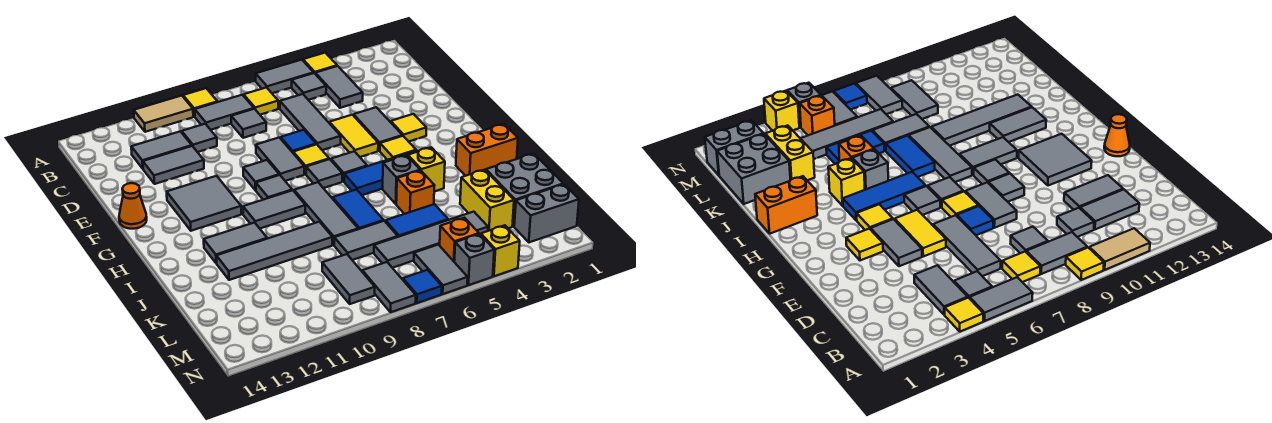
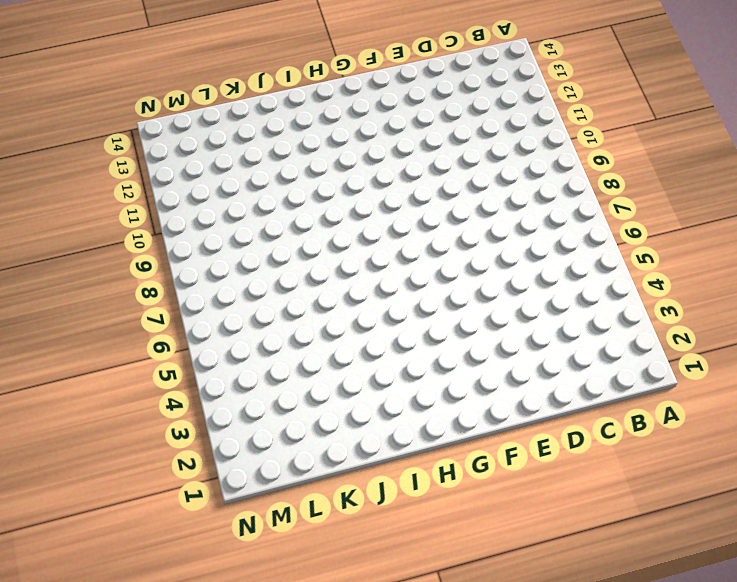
none -> yellow tile A4 level 1
none -> grey tile A5:A6 level 1
none -> yellow tile A9 level 1
none -> tan tile A10:A11 level 1

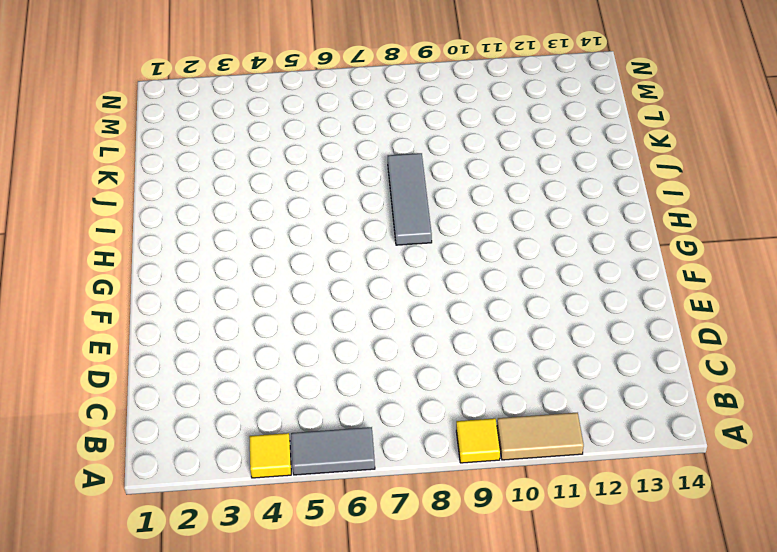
none -> grey tile B4:C4 level 1
none -> grey tile B5 level 1
none -> yellow tile B7 level 1
none -> grey tile B8:B9 level 1

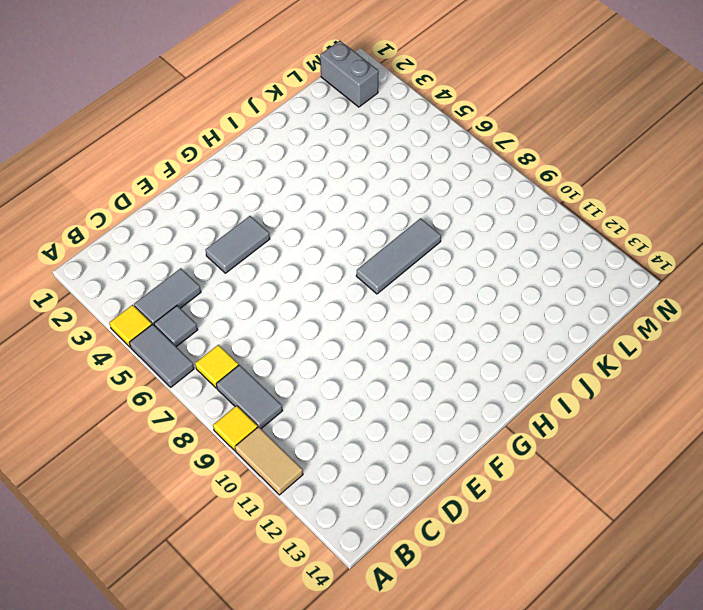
none -> grey tile C6:E6 level 1
none -> grey tile C8 level 1
none -> grey tile C10 level 1
none -> grey tile C11:C12 level 1

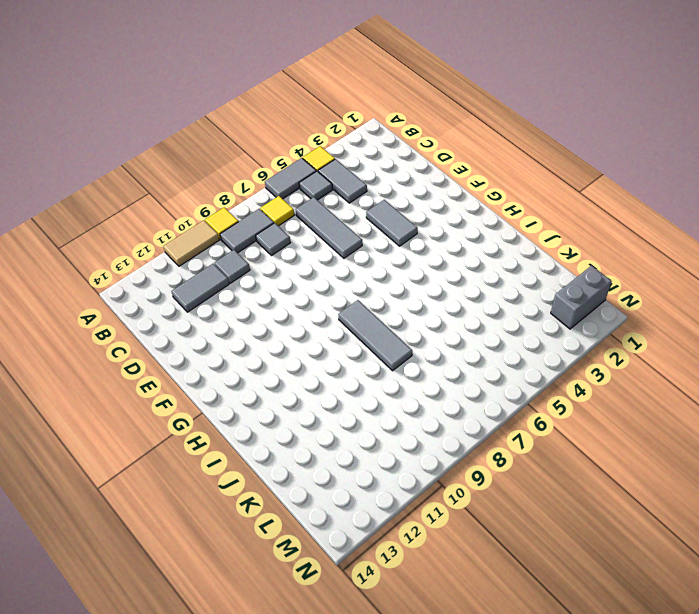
none -> grey tile D11:D12 level 1
none -> yellow tile E5:F5 level 1
none -> blue tile E7 level 1
none -> grey tile E8:F8 level 1

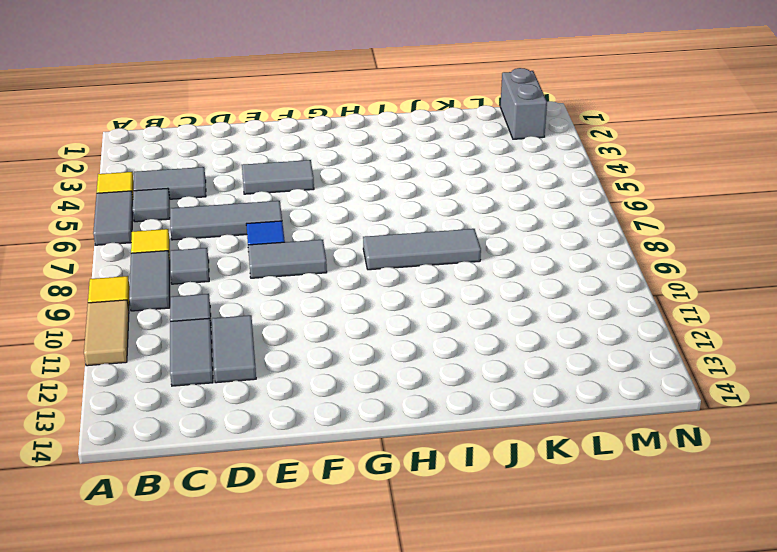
none -> yellow tile E5:F5 level 1
none -> yellow tile F3 level 1
none -> yellow tile F7 level 1
none -> grey tile F9 level 1

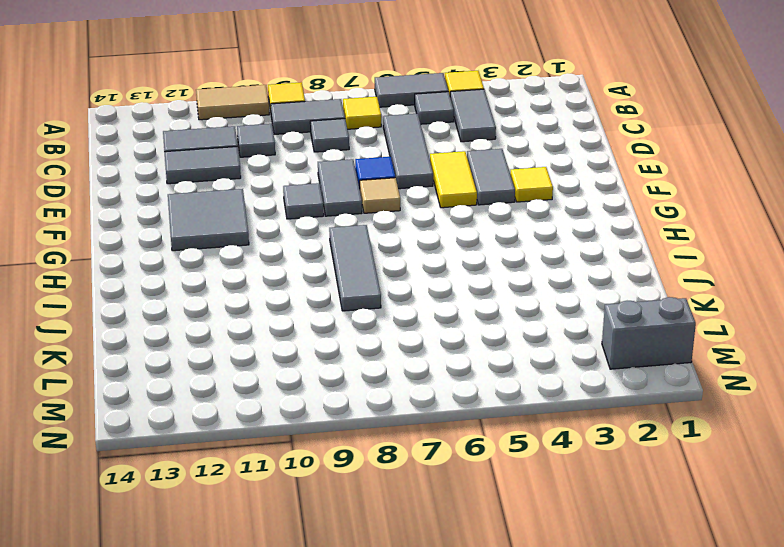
tan tile F7 level 1 -> yellow tile F7 level 1
none -> orange cone F14 level 1
none -> yellow tile G4 level 1
none -> grey tile G6 level 1
none -> grey tile G7 level 1

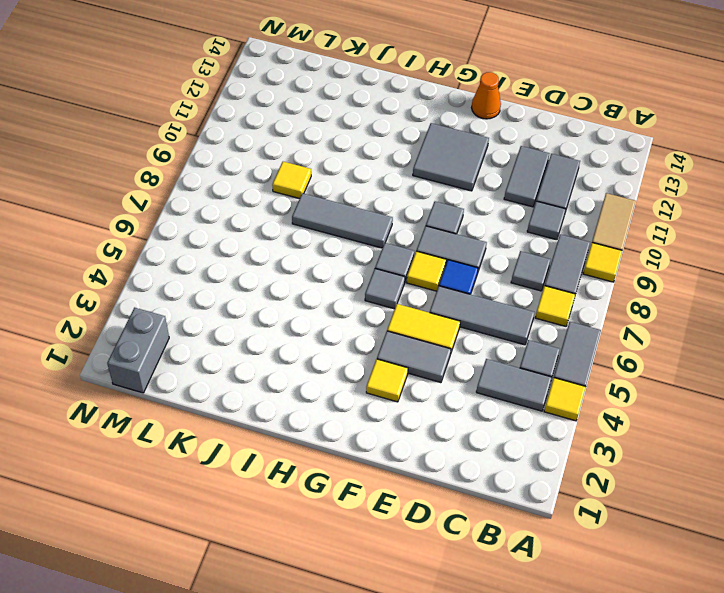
yellow tile K9 level 1 -> yellow tile G4 level 1
none -> grey tile G9 level 1
none -> blue tile H4:H6 level 1
none -> grey tile H9:H10 level 1
none -> orange brick I1:I2 level 1

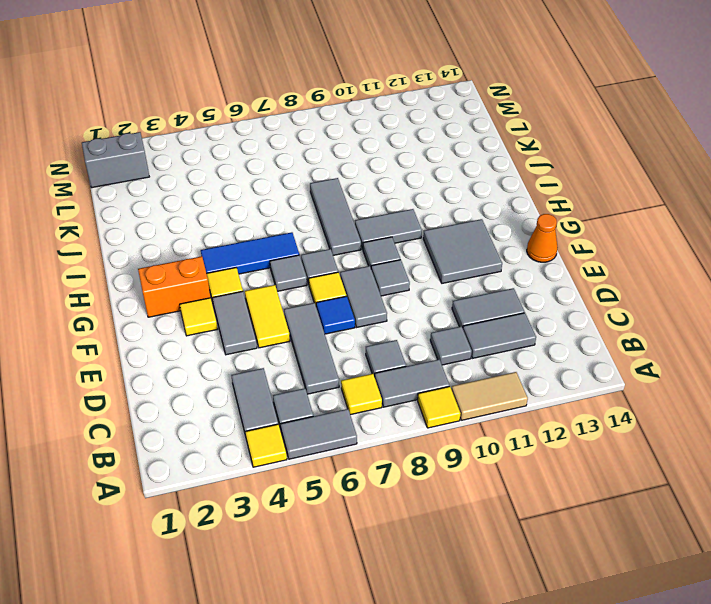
orange brick G2:G3 level 1 -> orange brick I1:I2 level 1
none -> yellow brick I4 level 1
none -> grey brick I5 level 1
none -> blue tile I7:J7 level 1
none -> grey tile I11:I12 level 1

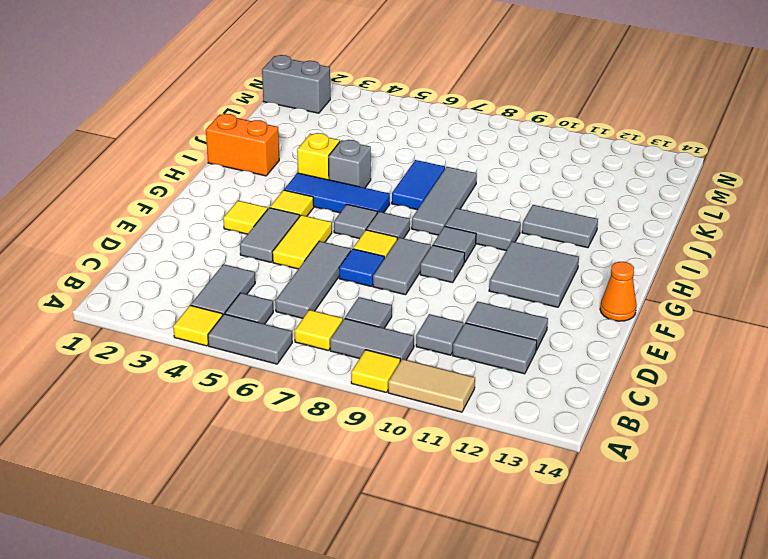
none -> orange brick J5 level 1
none -> grey tile J9:J12 level 1
none -> grey brick K1:L2 level 1
none -> yellow brick K3:L3 level 1

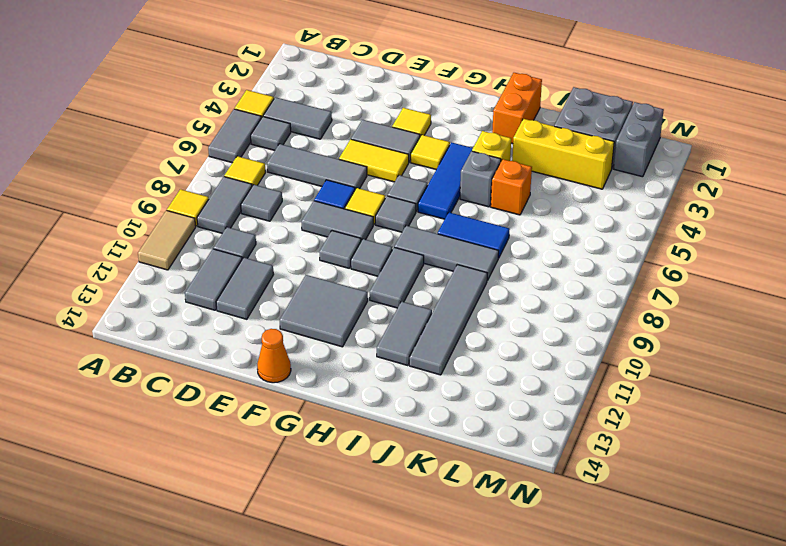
yellow brick J3:L3 level 1 -> yellow brick K3:L3 level 1
none -> blue tile K5:K6 level 1
none -> grey tile K7:K8 level 1
none -> grey tile L4:L7 level 1
none -> grey tile L9:M9 level 1

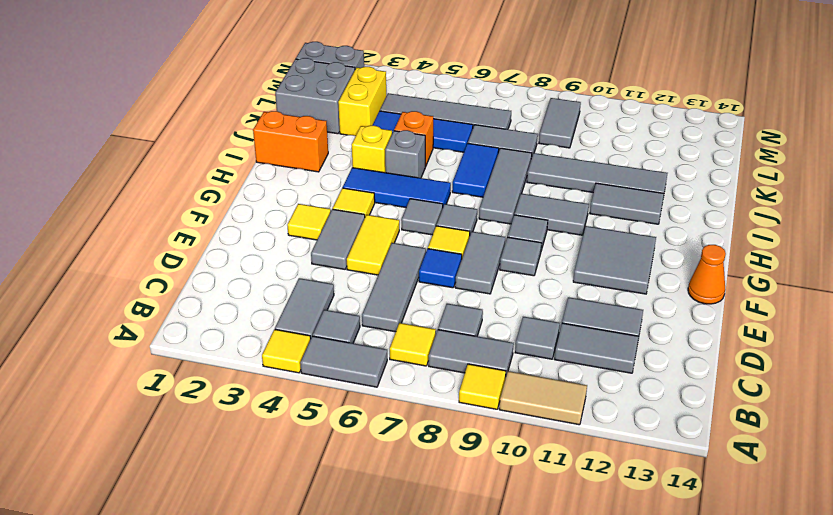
blue tile K4:K6 level 1 -> blue tile K5:K6 level 1
none -> orange brick M5 level 1
none -> grey tile M6:N6 level 1
none -> grey tile M8:N8 level 1
none -> yellow brick N4 level 1

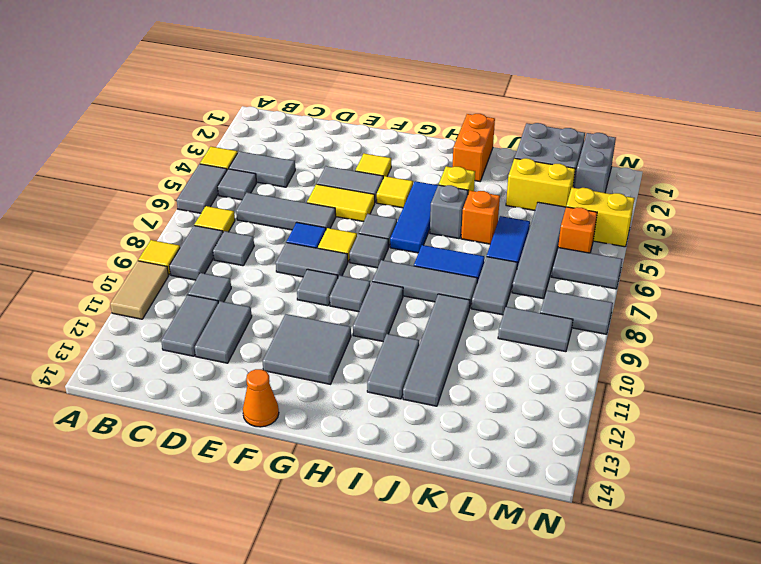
yellow brick M4:N4 level 1 -> yellow brick N4 level 1
none -> grey brick N5 level 1
none -> blue tile N7 level 1

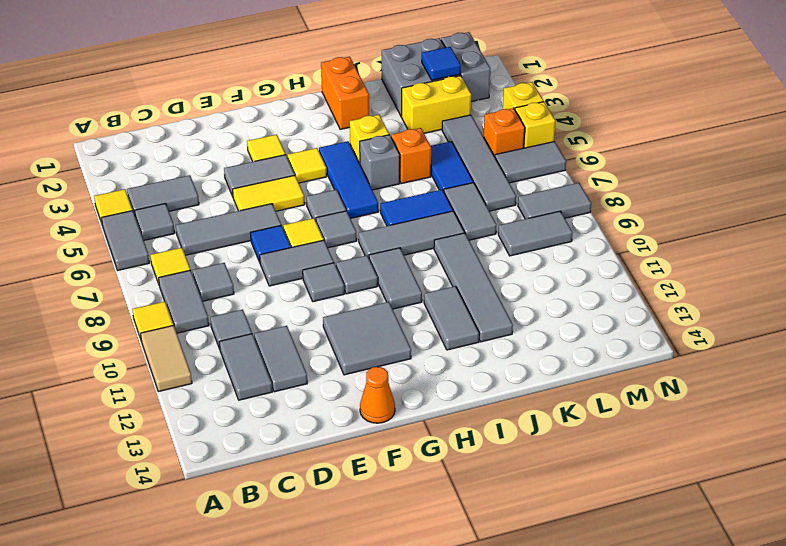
blue tile L2 level 2 -> blue tile N7 level 1
yellow brick N5 level 1 -> grey brick N5 level 1

